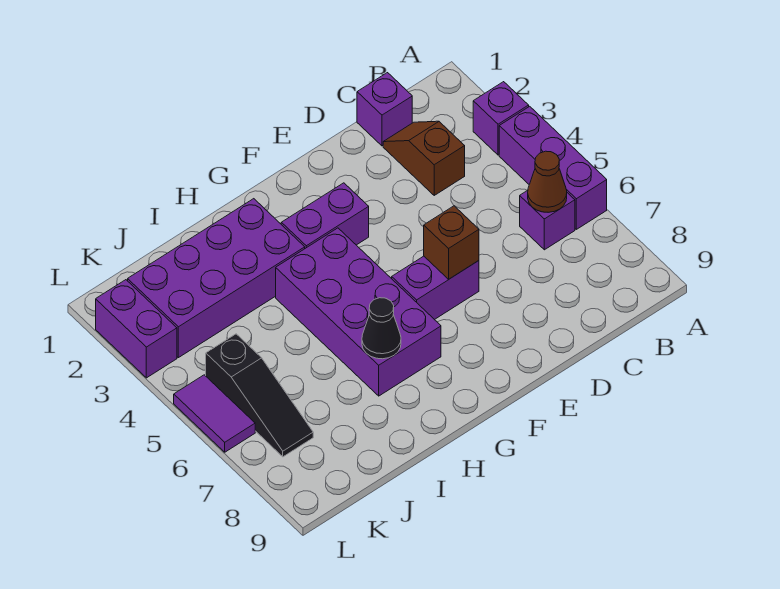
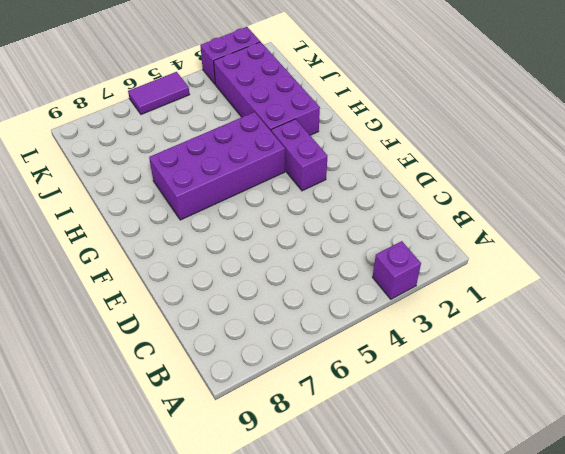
none -> purple brick A4:A6 level 1
none -> purple brick B6 level 1
none -> purple brick C1 level 1

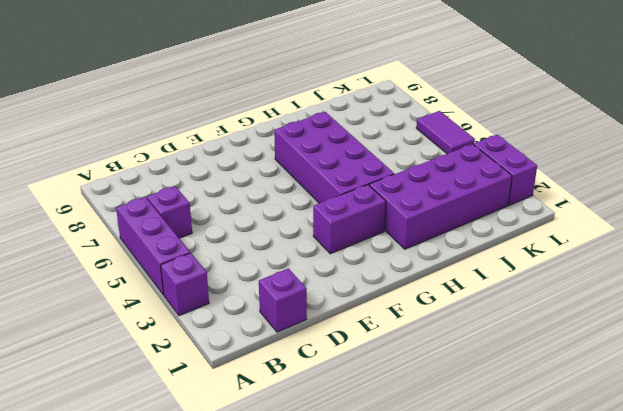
none -> brown slope C2:C3 level 1 top 3
none -> purple brick E6:F6 level 1
none -> black slope K5:K7 level 1 top 5

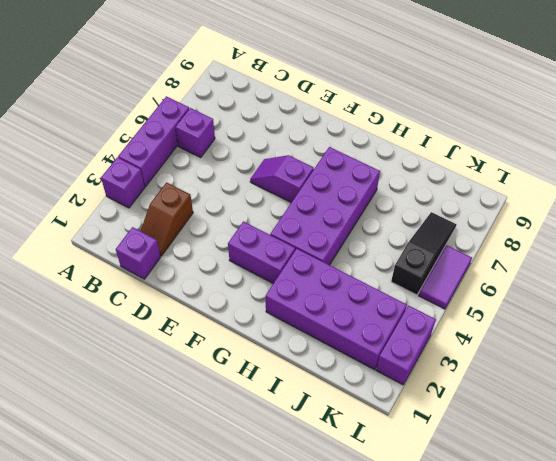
purple slope E6:F6 level 1 top F -> purple brick E6:F6 level 1
none -> brown cone B6 level 2
none -> brown brick E6 level 2
none -> black cone H7 level 2

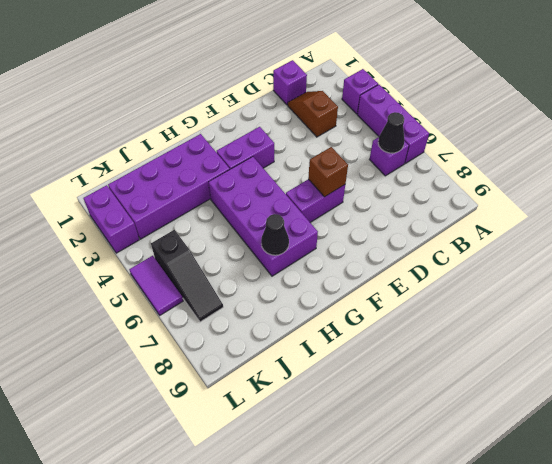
black cone B6 level 2 -> brown cone B6 level 2

